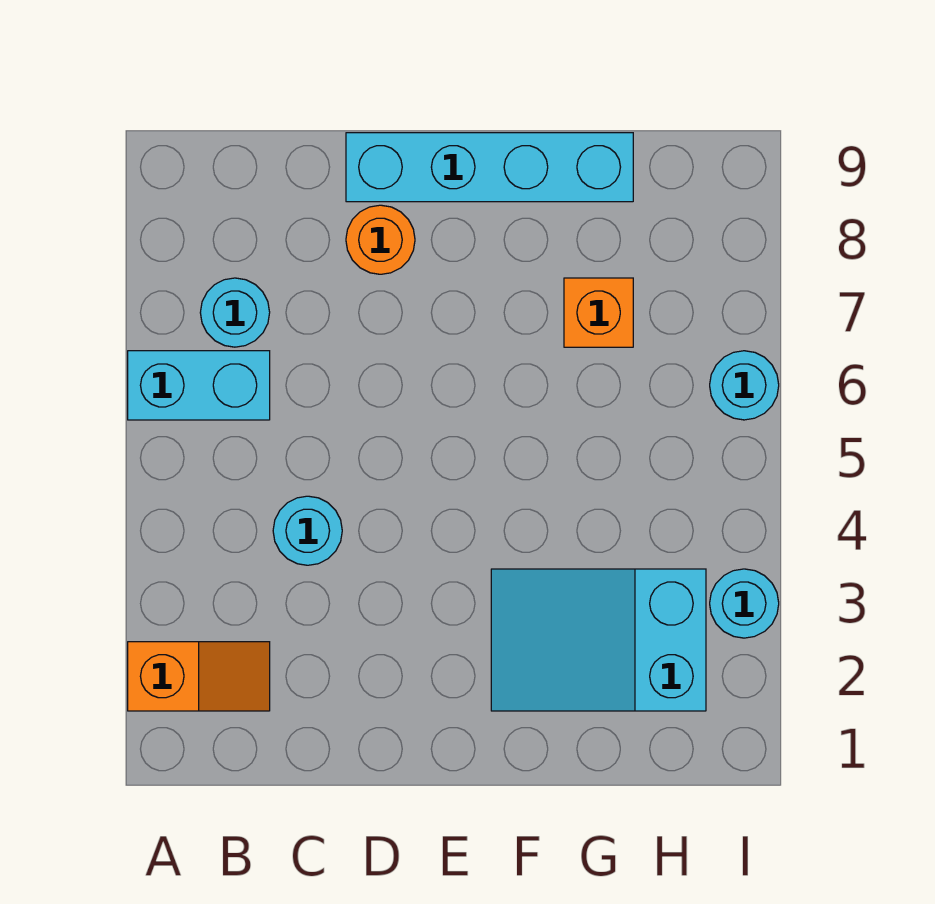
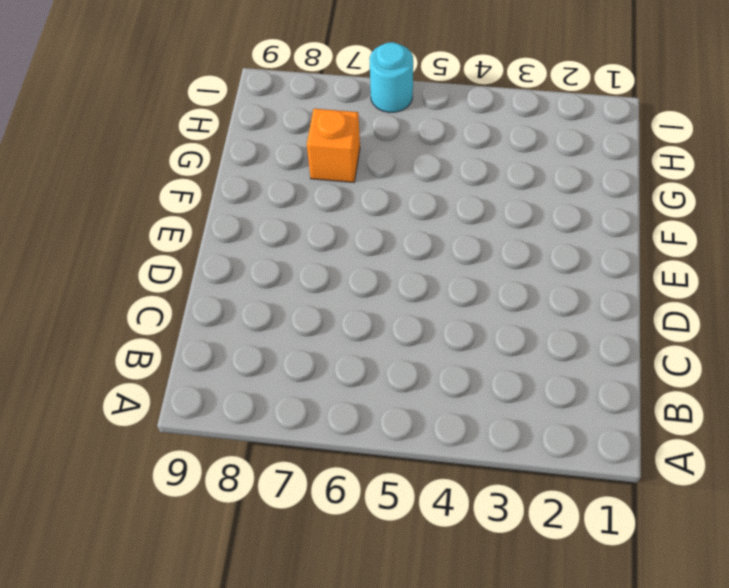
none -> orange slope A2:B2 level 1 top A
none -> cyan brick A6:B6 level 1

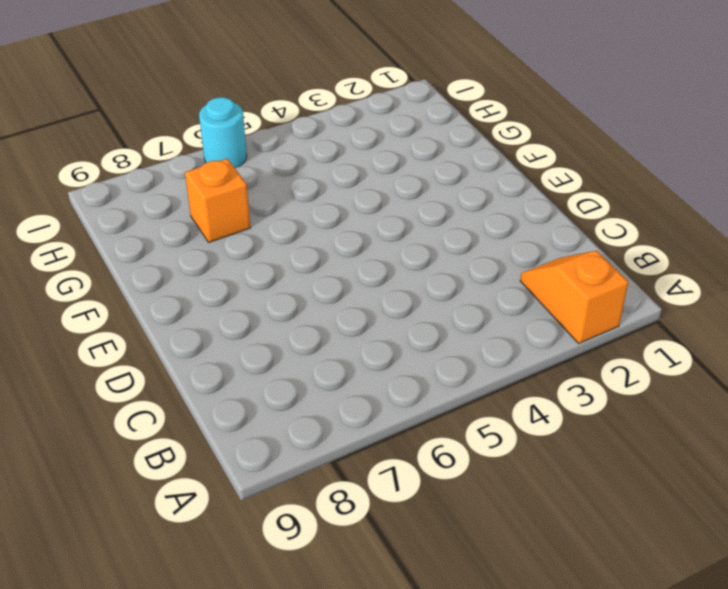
none -> cyan brick A6:B6 level 1
none -> cyan round brick B7 level 1

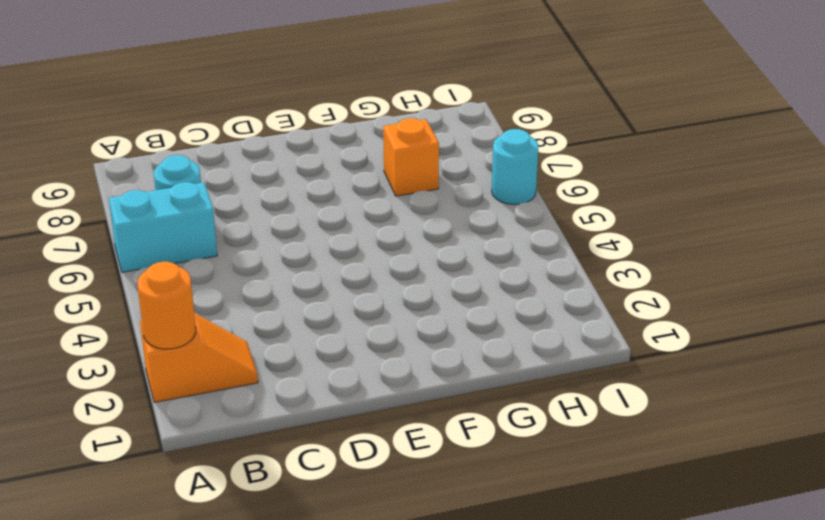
orange round brick A2 level 2 -> orange round brick D8 level 1
none -> cyan round brick C4 level 1
none -> cyan brick D9:G9 level 1

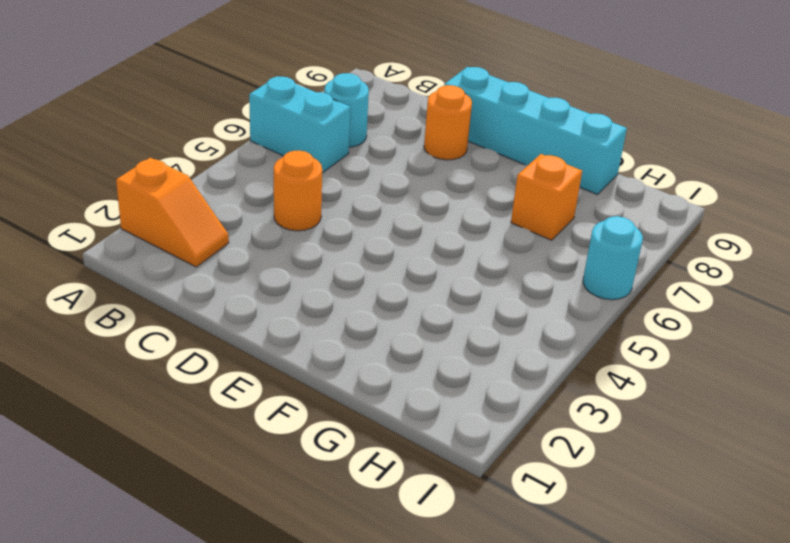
orange round brick C4 level 1 -> cyan round brick C4 level 1
none -> cyan slope F2:H3 level 1 top H
none -> cyan round brick I3 level 1

